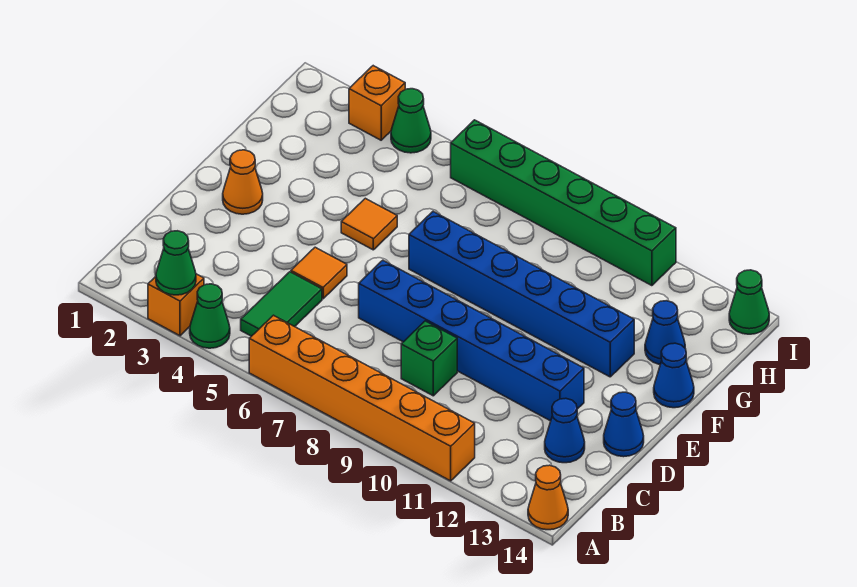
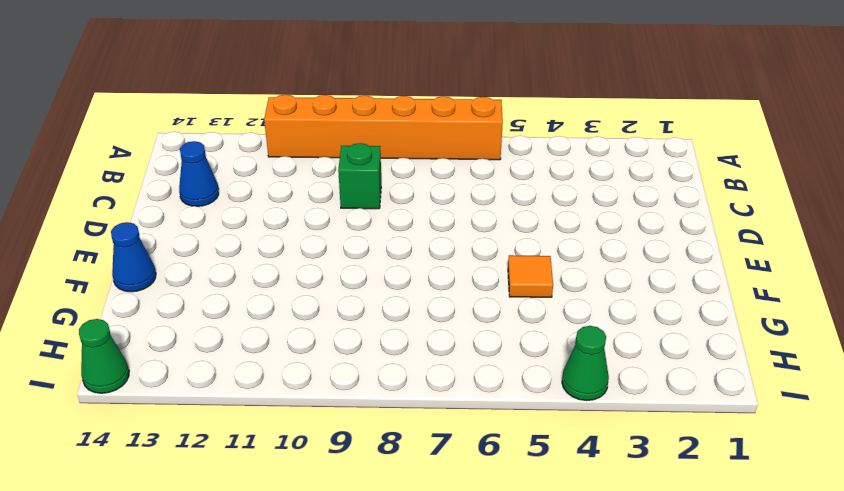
none -> orange brick A3 level 1
none -> green cone A4 level 1
none -> orange cone A14 level 1

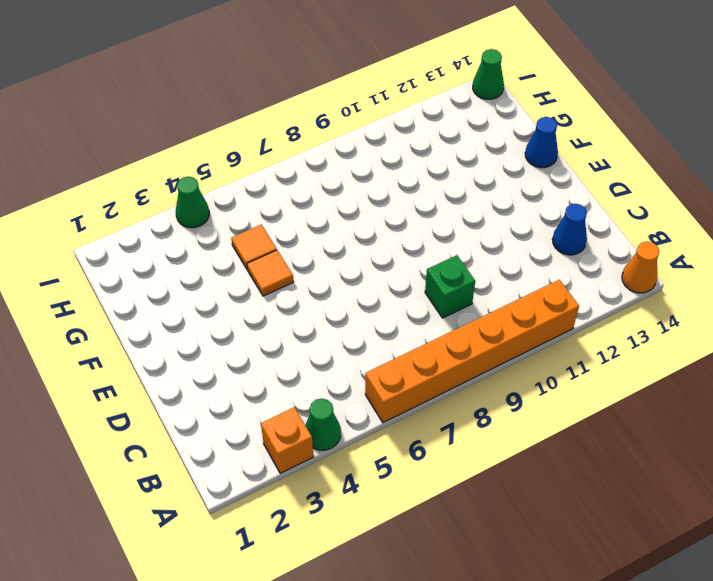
orange tile G5 level 1 -> orange tile D5 level 1
none -> green tile B5:C5 level 1
none -> blue brick D7:D12 level 1
none -> blue cone D14 level 1

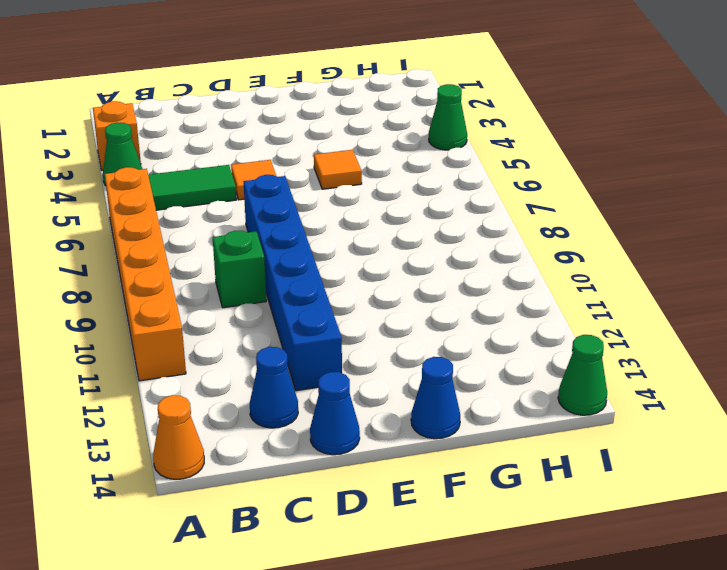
none -> orange cone E2 level 1
none -> blue brick F7:F12 level 1
none -> blue cone G13 level 1

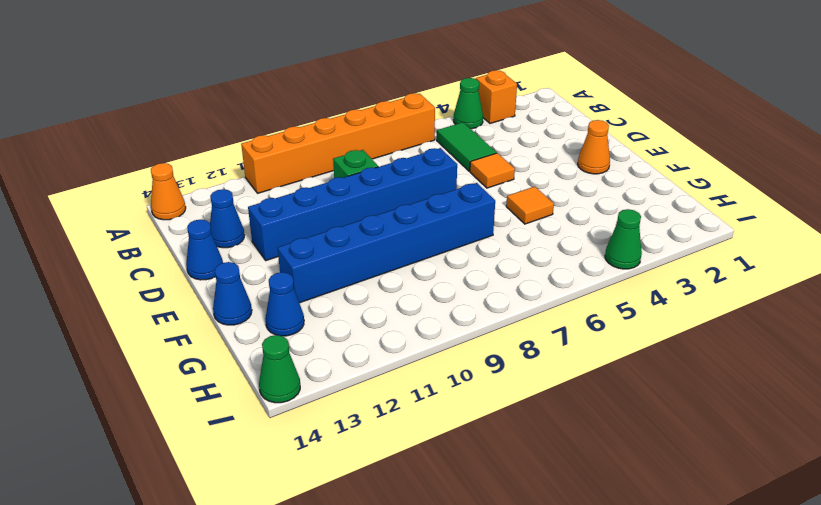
none -> orange brick I3 level 1
none -> green brick I6:I11 level 1
none -> green cone A3 level 2

